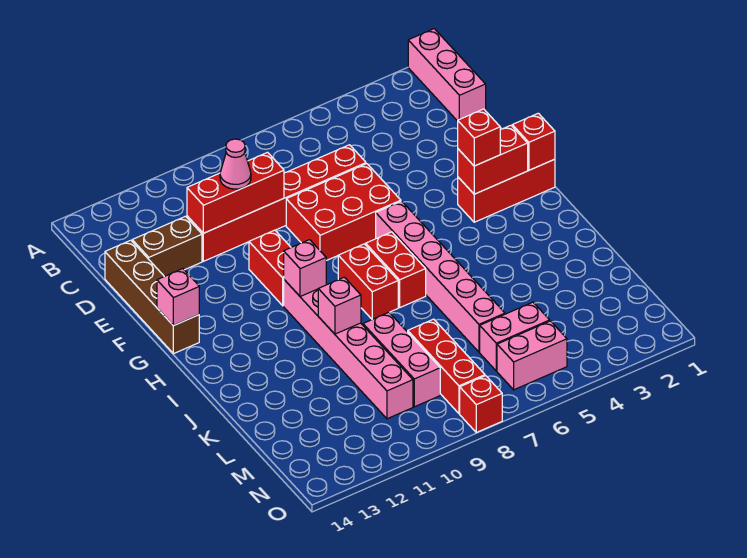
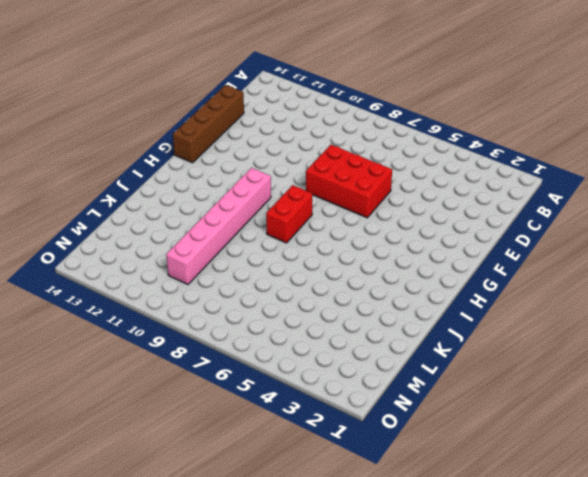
none -> pink brick A1:C1 level 1
none -> red brick D6:D11 level 1
none -> brown brick D12:D13 level 1

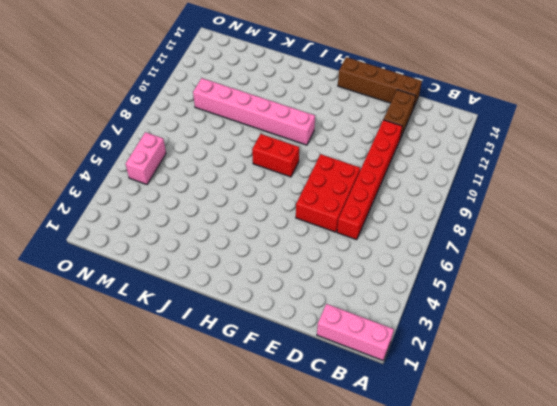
none -> red brick F10:G10 level 1
none -> red brick G1:G3 level 1
none -> pink brick G6:L6 level 1

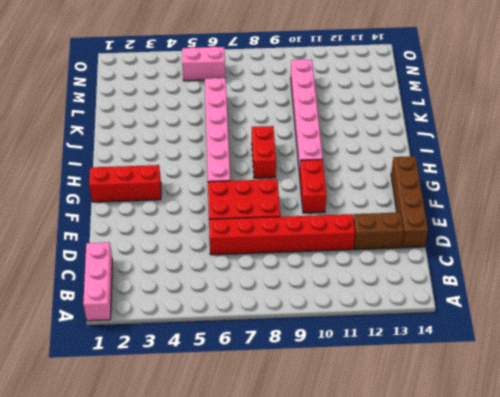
none -> red brick H7:I7 level 1
none -> pink brick K9:M9 level 1
none -> red brick L8:N8 level 1

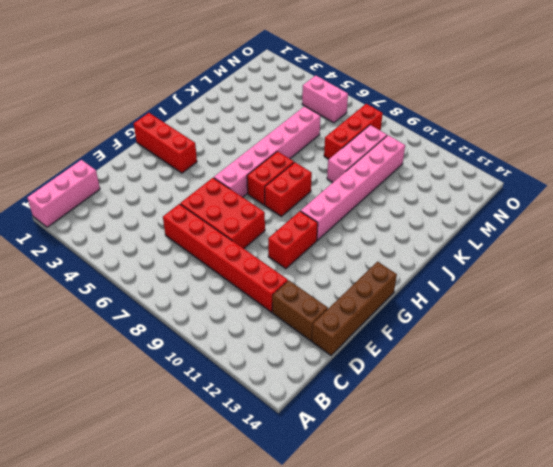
none -> pink brick M5:M6 level 1
none -> red brick O8 level 1
none -> red brick D9:D11 level 2

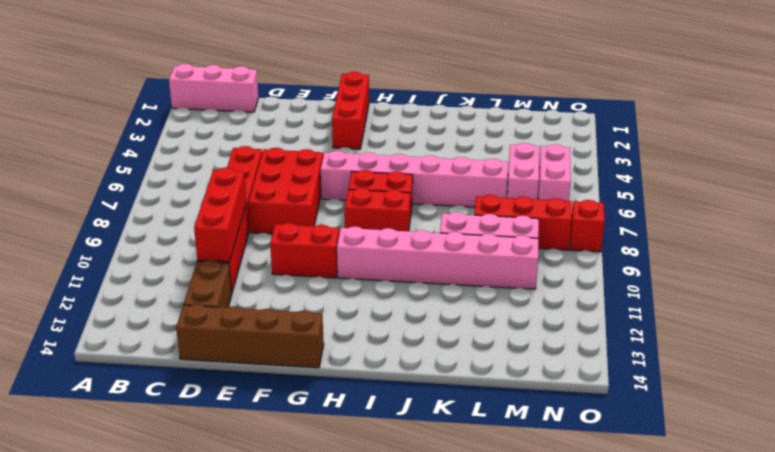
none -> red brick G1 level 2
none -> red brick G2:G3 level 2
none -> pink brick G14 level 2

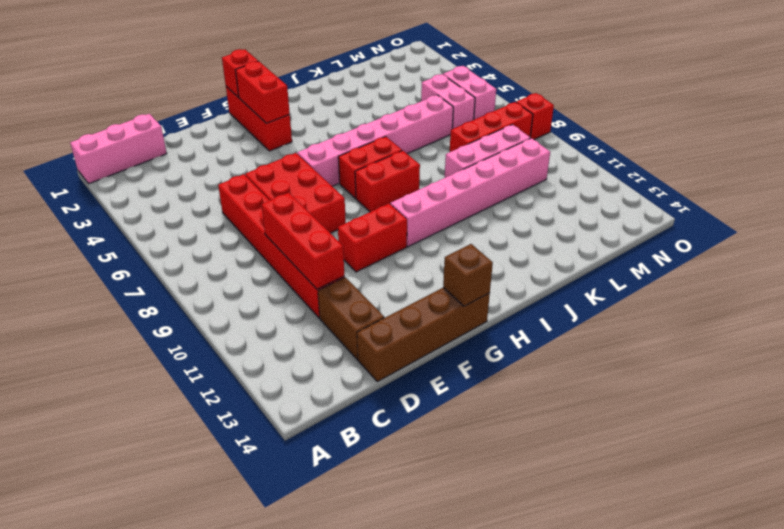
brown brick G14 level 2 -> pink brick G14 level 2
none -> pink brick H10 level 2
none -> pink brick J10 level 2
none -> pink cone D10 level 3

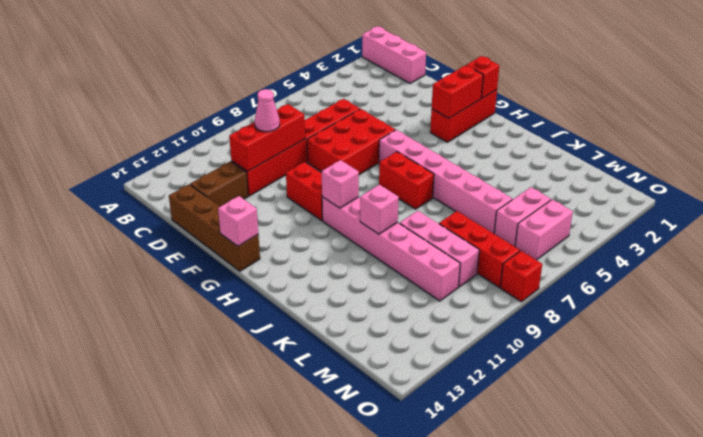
none -> red brick H8:I8 level 1
none -> red brick G3 level 3

